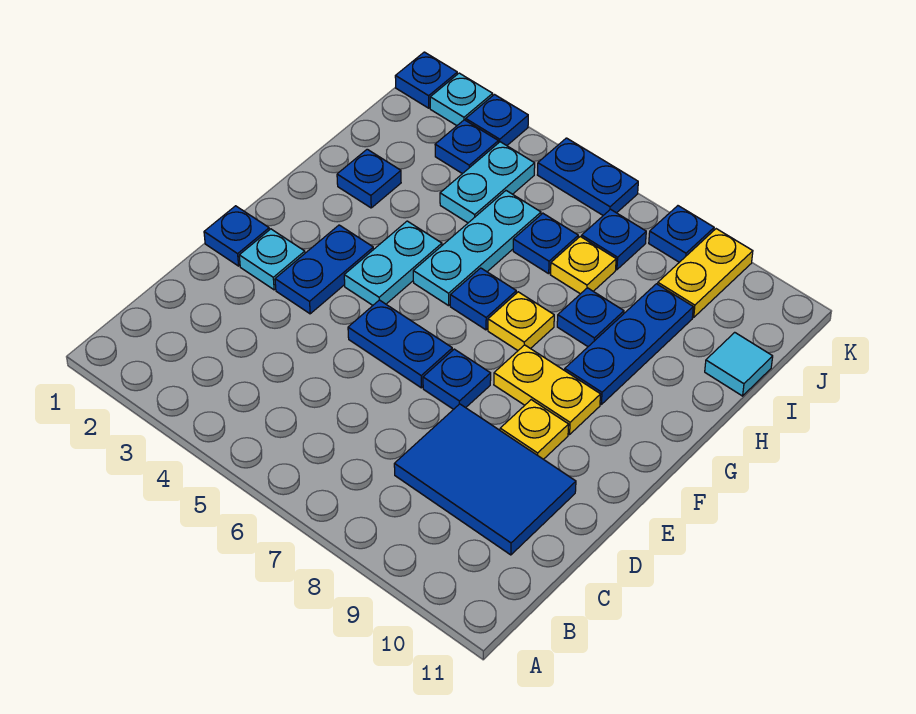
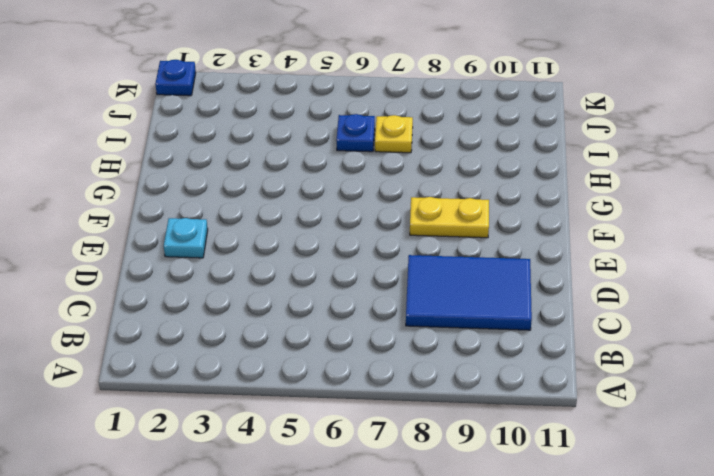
none -> blue plate E1 level 1
none -> blue plate E3:F3 level 1
none -> blue plate E5:E6 level 1

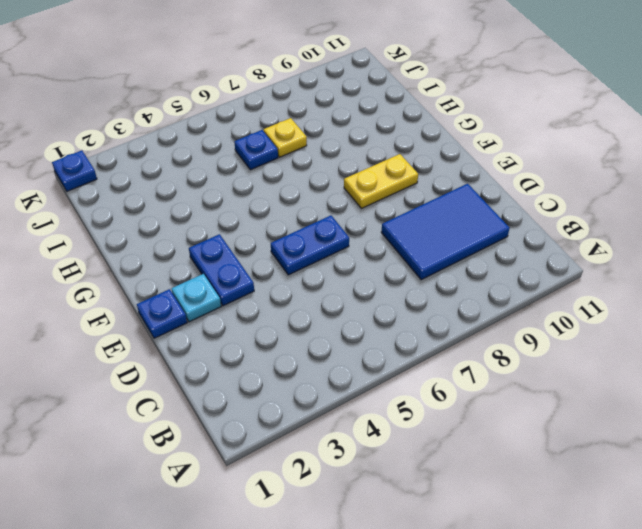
none -> blue plate E7 level 1
none -> yellow plate E9 level 1
none -> cyan plate F4:G4 level 1

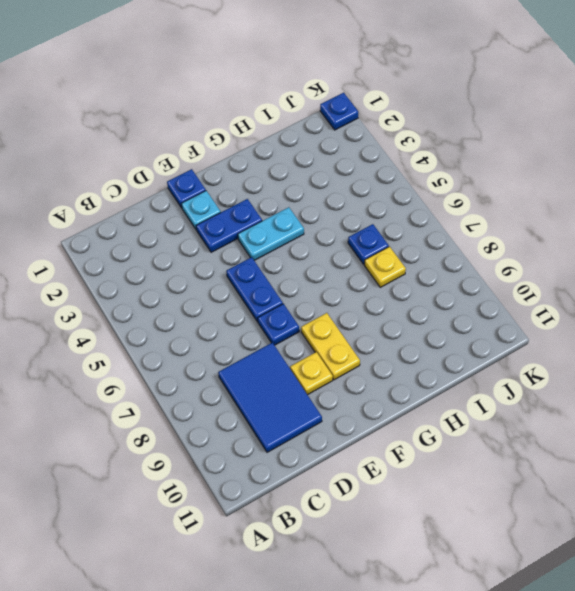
none -> cyan plate G5:I5 level 1
none -> blue plate G6 level 1
none -> yellow plate G7 level 1

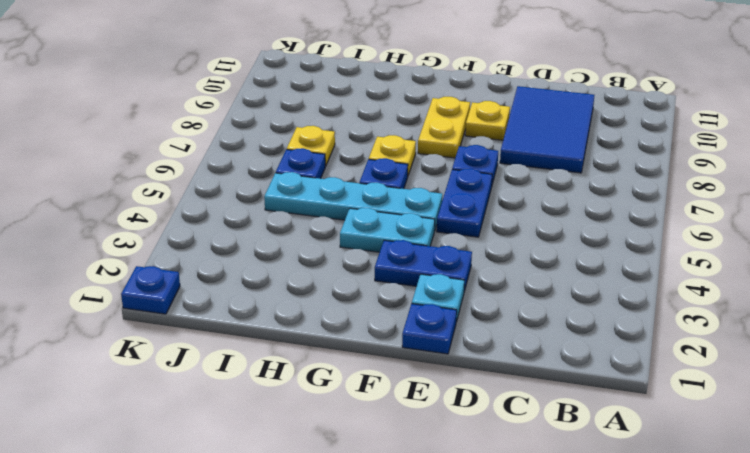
cyan plate F5:I5 level 1 -> cyan plate G5:I5 level 1
none -> blue plate G9:I9 level 1
none -> blue plate H2 level 1
none -> blue plate H8 level 1

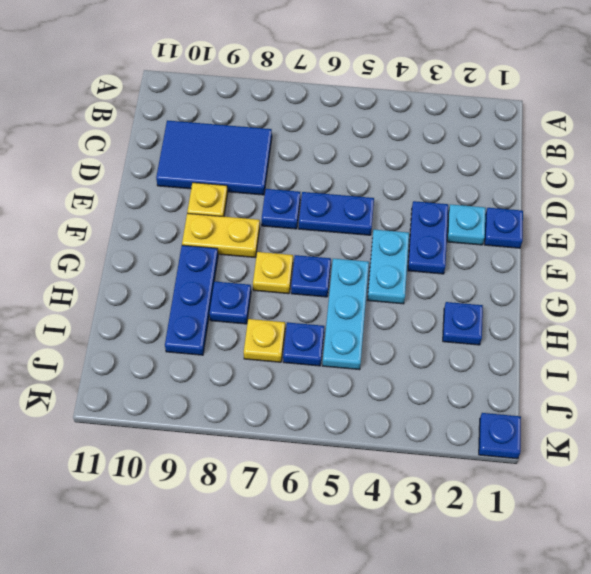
none -> cyan plate I4:J4 level 1
none -> cyan tile I11 level 1
none -> blue plate J3 level 1

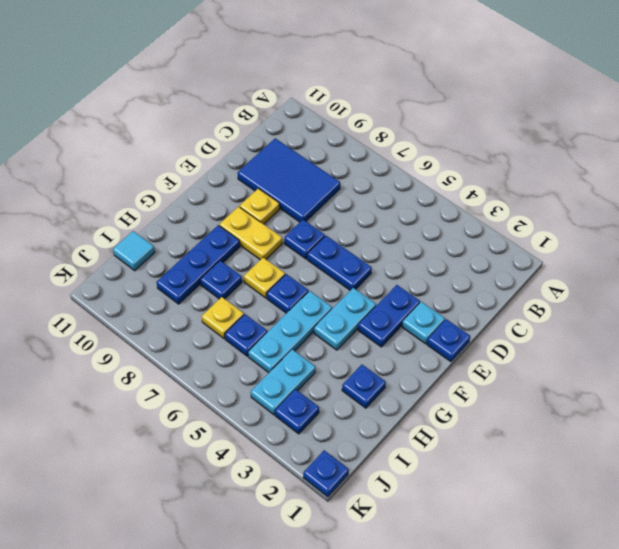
none -> blue plate J7 level 1
none -> yellow plate J9:K9 level 1
none -> cyan plate K2 level 1

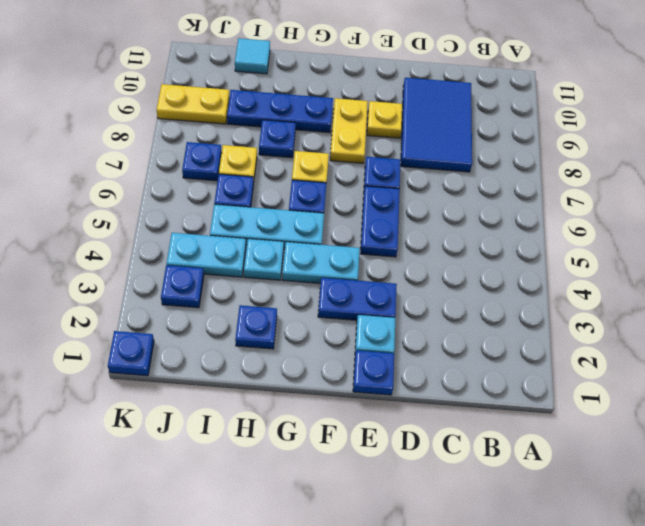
cyan plate H4 level 1 -> cyan plate K2 level 1
none -> blue plate K3 level 1
none -> blue plate K5:K6 level 1
none -> blue plate K8 level 1

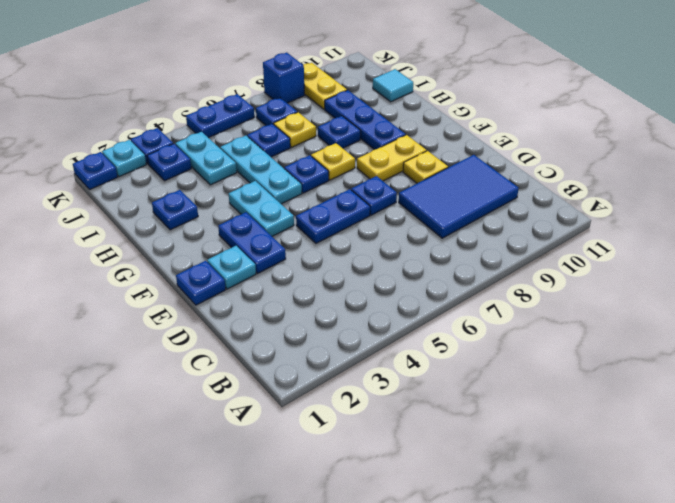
blue brick K8 level 1 -> blue plate K8 level 1

